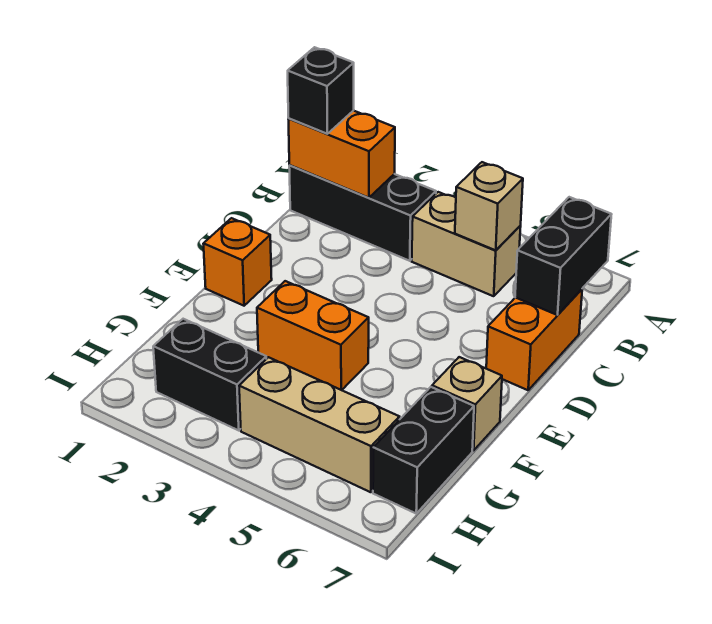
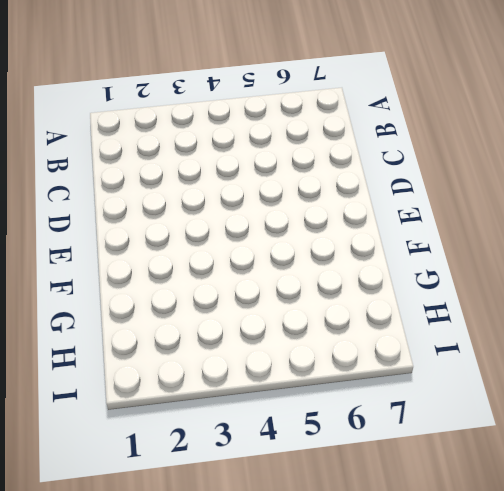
none -> black brick B1:B3 level 1
none -> tan brick B4:B5 level 1
none -> orange brick C7:D7 level 1

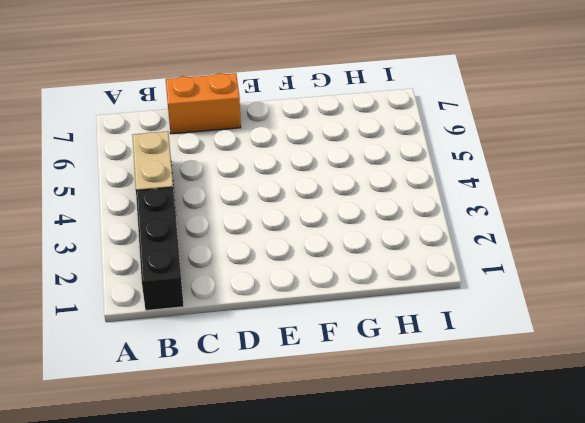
none -> orange brick E1 level 1
none -> orange brick F3:F4 level 1
none -> tan brick F7 level 1

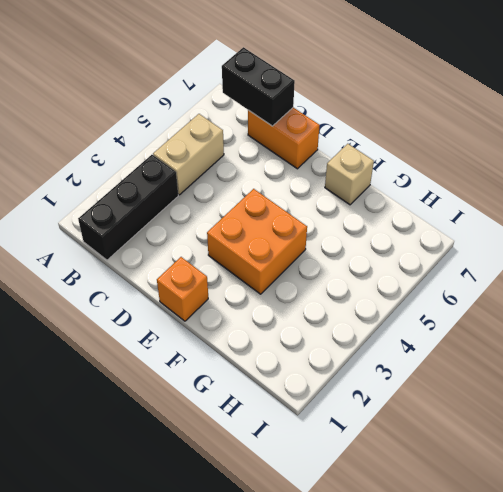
orange brick E3:F4 level 1 -> orange brick F3:F4 level 1
none -> black brick G7:H7 level 1
none -> black brick H2:H3 level 1
none -> tan brick H4:H6 level 1

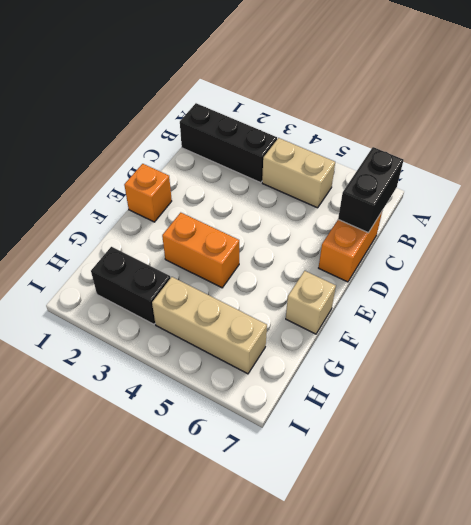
none -> black brick G7:H7 level 1
none -> orange brick B1:B2 level 2
none -> tan brick B5 level 2

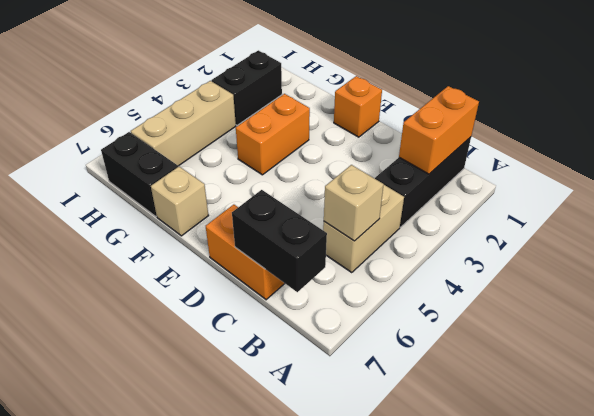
none -> black brick B1 level 3

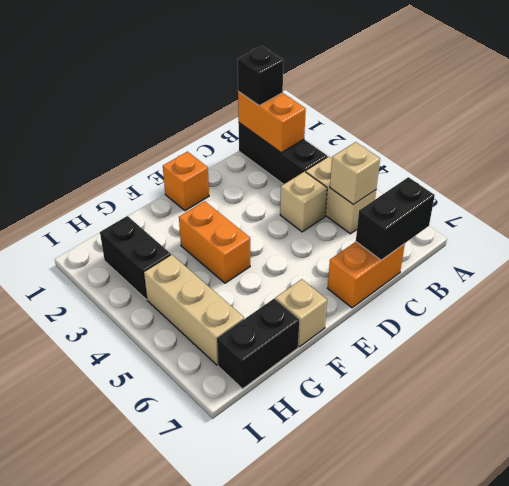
tan brick C4 level 1 -> none

